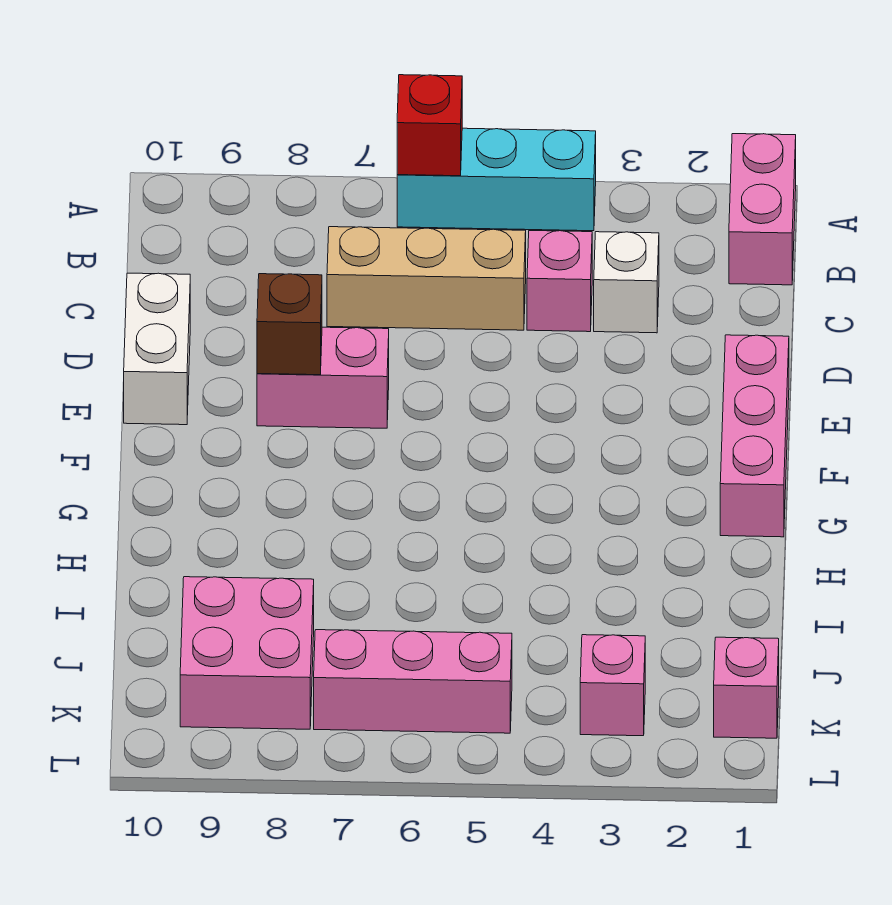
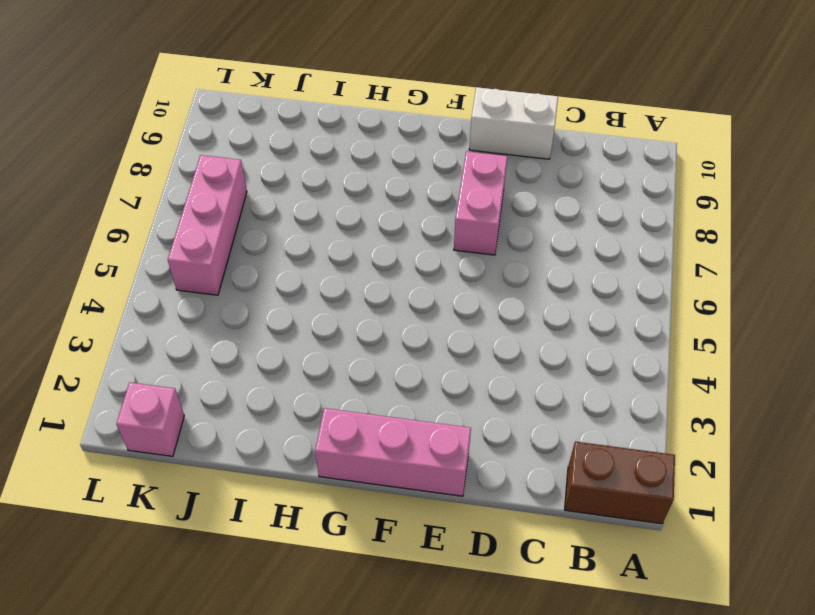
brown brick A1:B1 level 1 -> pink brick A1:B1 level 1
none -> cyan brick A4:A6 level 1
none -> white brick C3 level 1
none -> pink brick C4 level 1

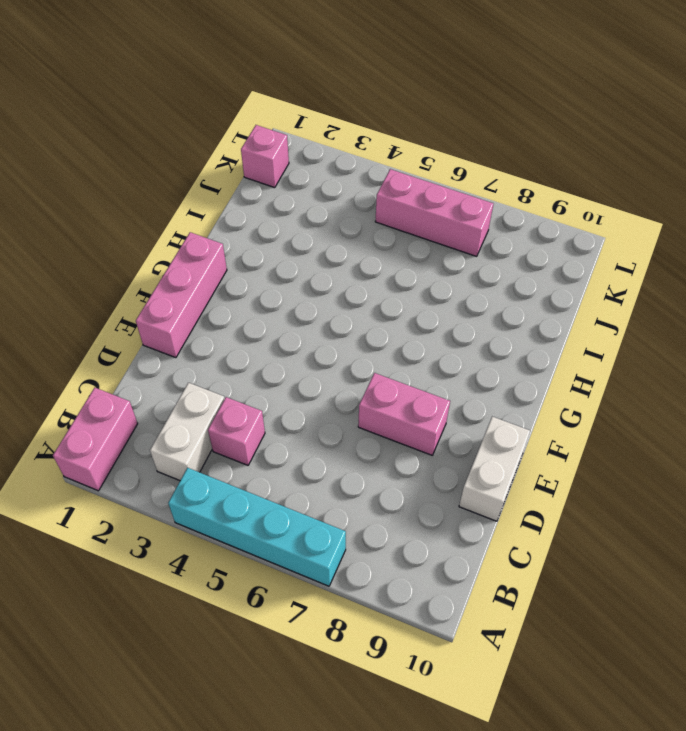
cyan brick A4:A7 level 1 -> cyan brick A4:A6 level 1
white brick B3:C3 level 1 -> white brick C3 level 1
none -> tan brick C5:C7 level 1
none -> pink brick J8:K9 level 1
none -> pink brick K3 level 1

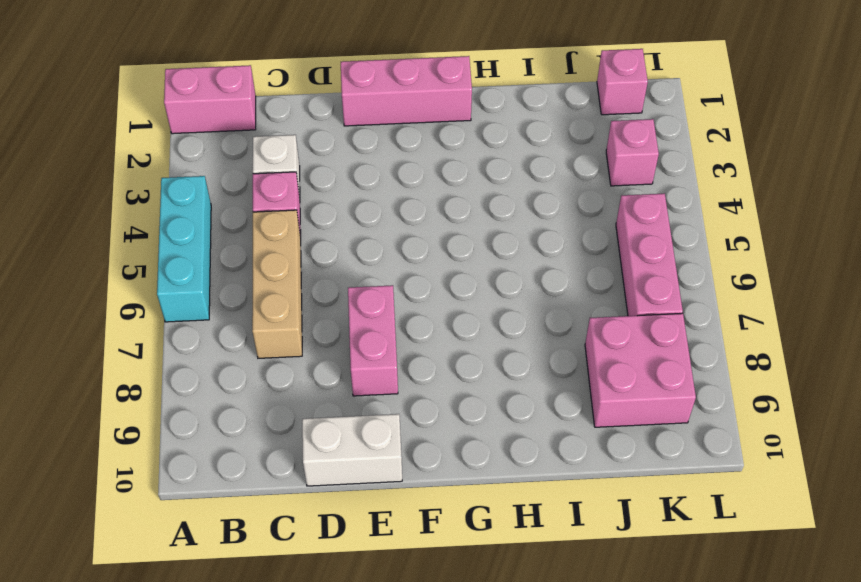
none -> red brick A6 level 2
none -> brown brick E8 level 2

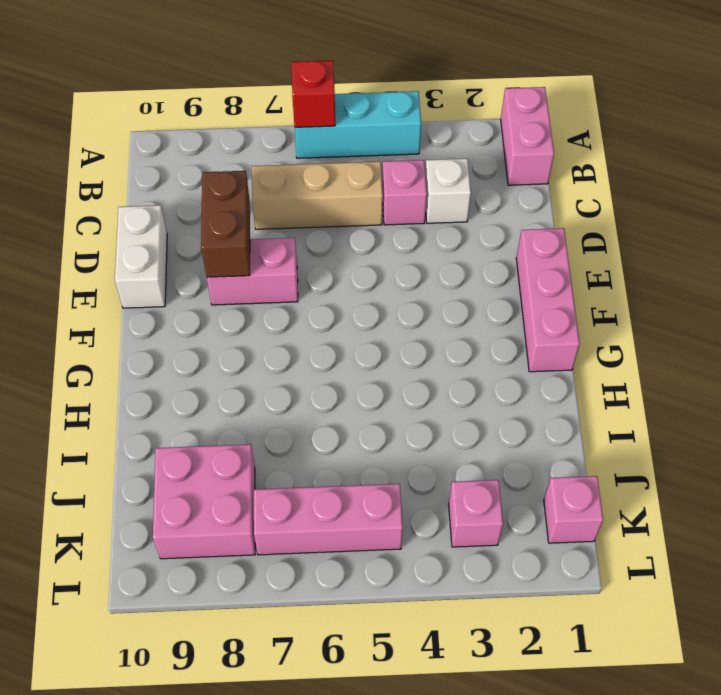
brown brick D8:E8 level 2 -> brown brick E8 level 2

